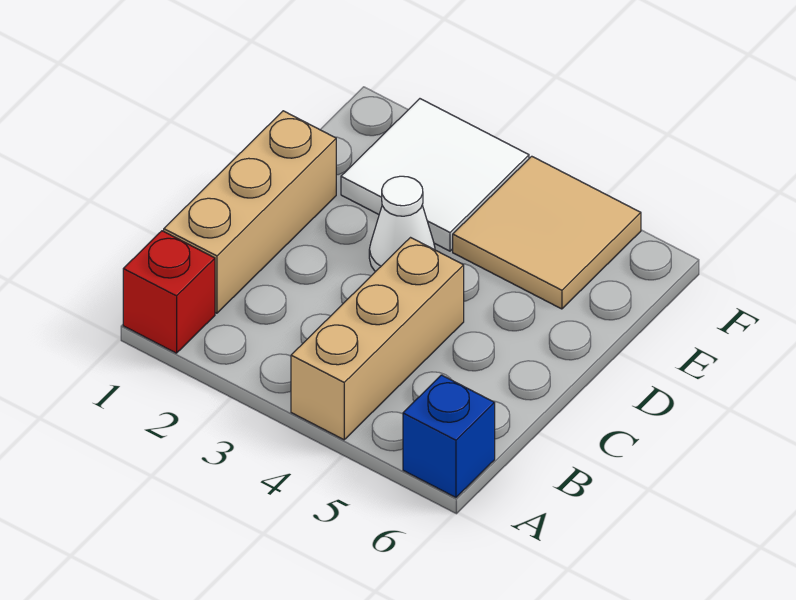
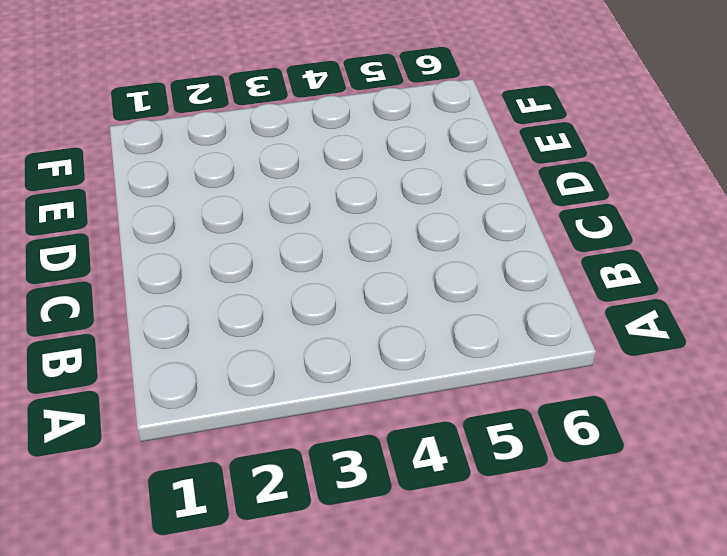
none -> red brick A1 level 1
none -> tan brick A4:C4 level 1

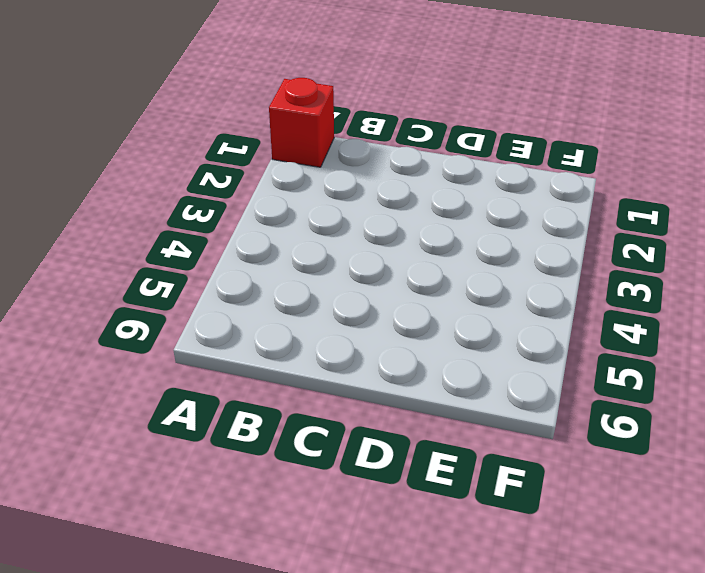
none -> tan brick A4:C4 level 1
none -> blue brick A6 level 1

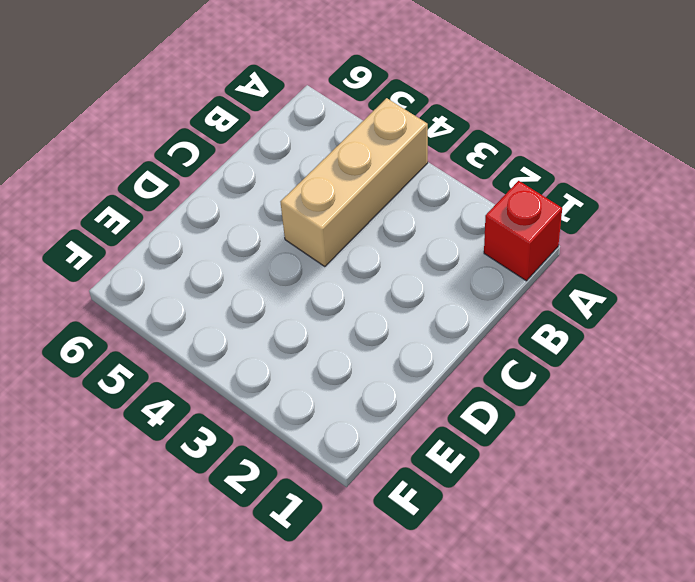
none -> blue brick A6 level 1
none -> tan brick B1:D1 level 1

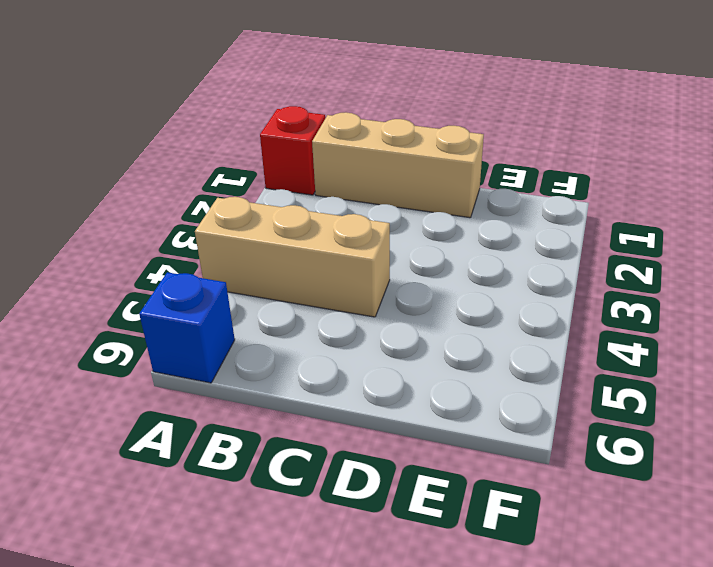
none -> white cone D3 level 1
none -> white tile E2:F3 level 1

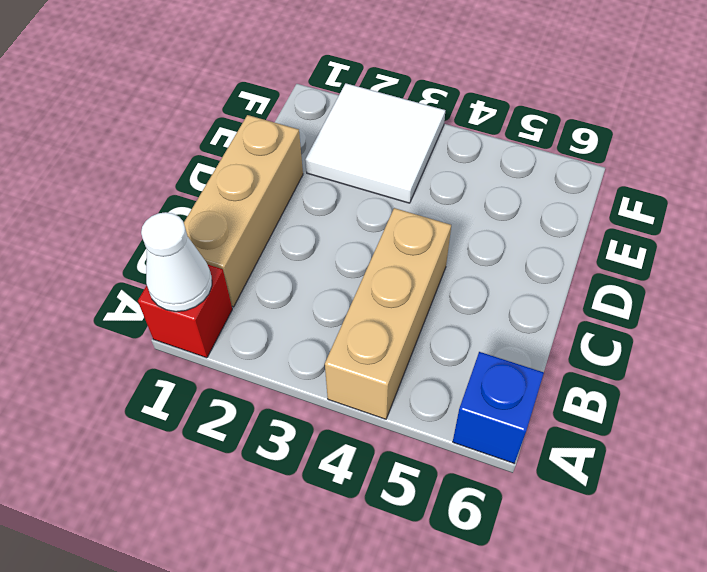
white cone A1 level 2 -> white cone D3 level 1
none -> tan tile E4:F5 level 1

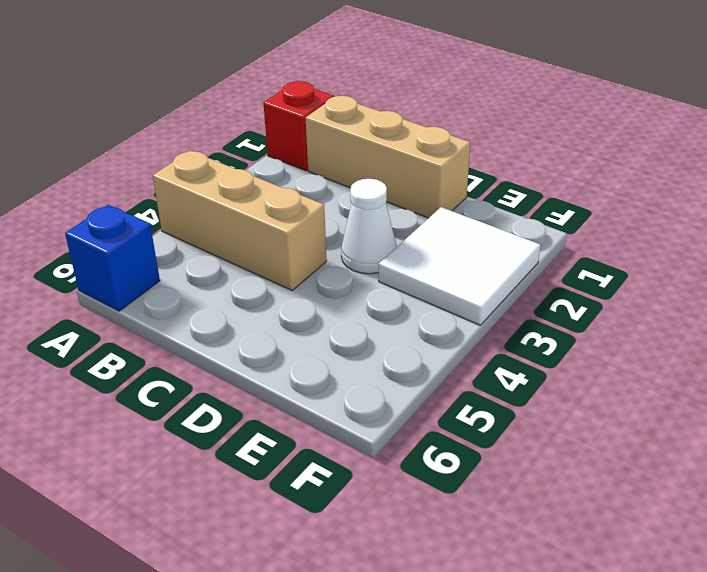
none -> tan tile E4:F5 level 1

